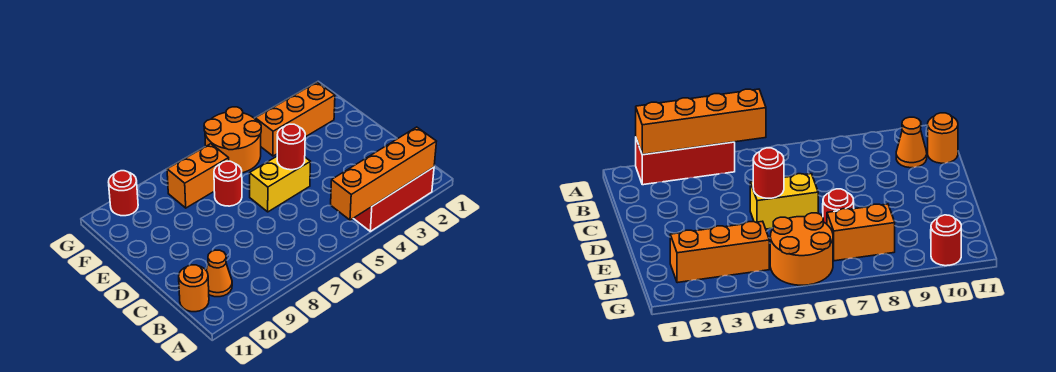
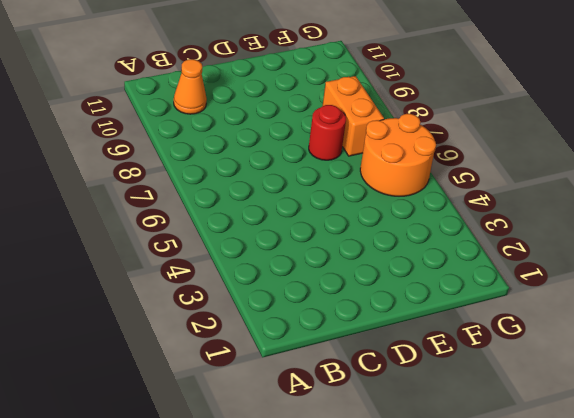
none -> red brick A2:A4 level 1
none -> orange round brick B11 level 1

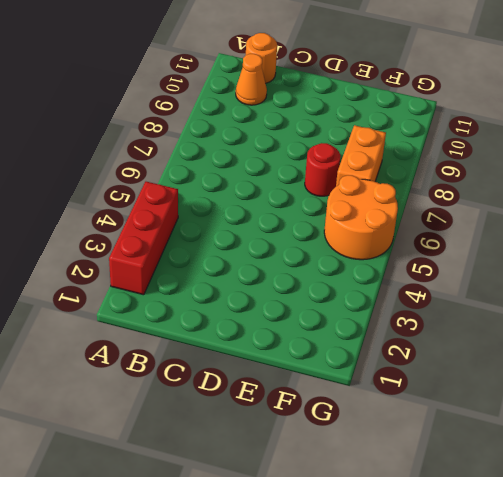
none -> yellow brick D5:D6 level 1
none -> orange brick F2:F4 level 1

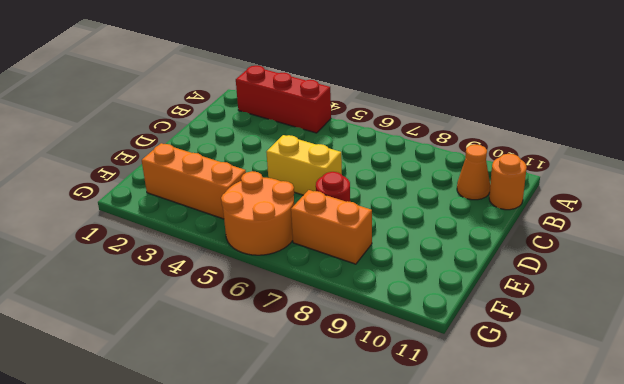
none -> red round brick G10 level 1
none -> orange brick A2:A5 level 2

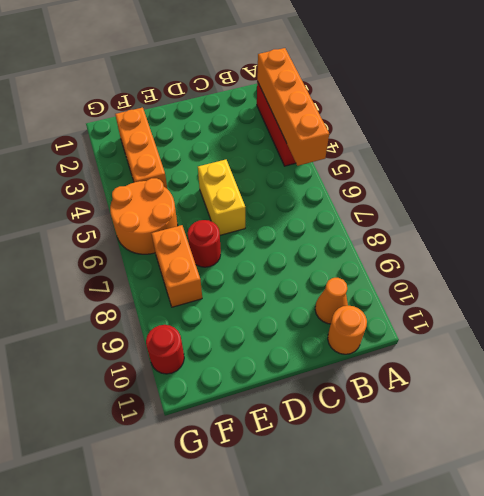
none -> red round brick D5 level 2

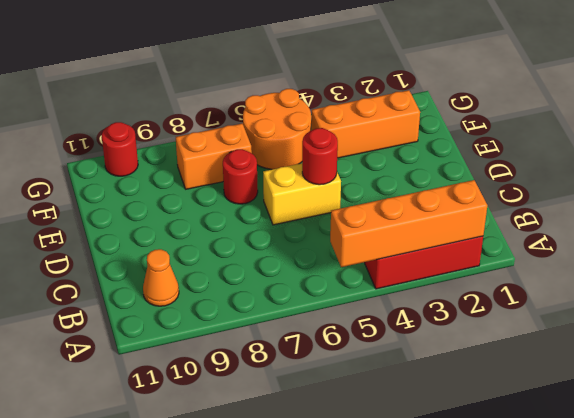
none -> orange round brick B11 level 1

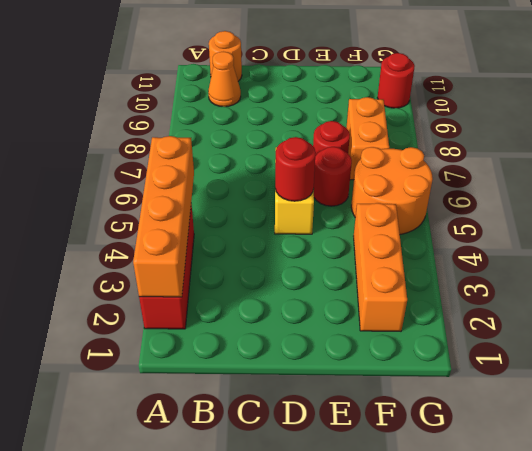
red round brick E6 level 1 -> none

